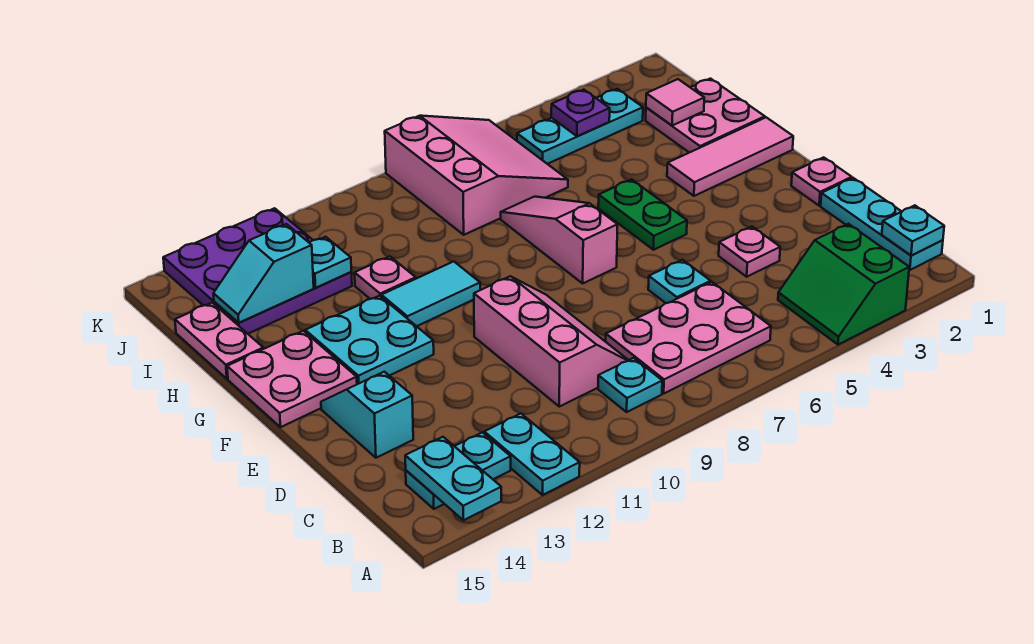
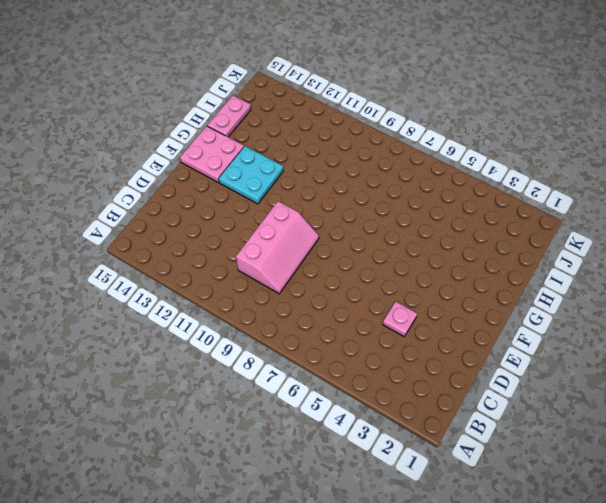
none -> green slope A3:B4 level 1 top 3
none -> cyan plate A12:B12 level 1
none -> cyan plate B1:D1 level 1

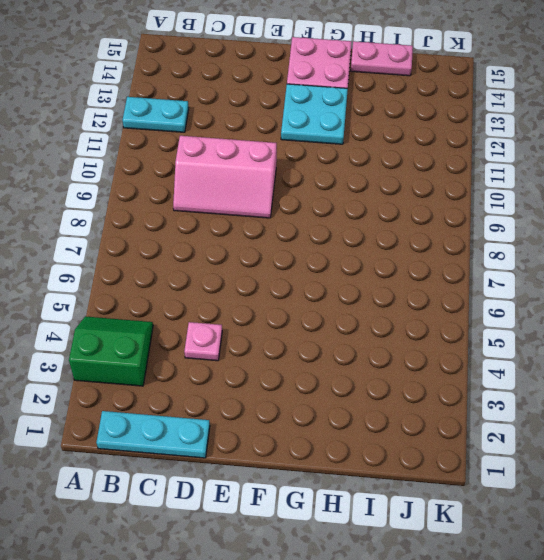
none -> pink plate B6:C8 level 1
none -> cyan plate B9 level 1
none -> cyan plate B13:B14 level 1

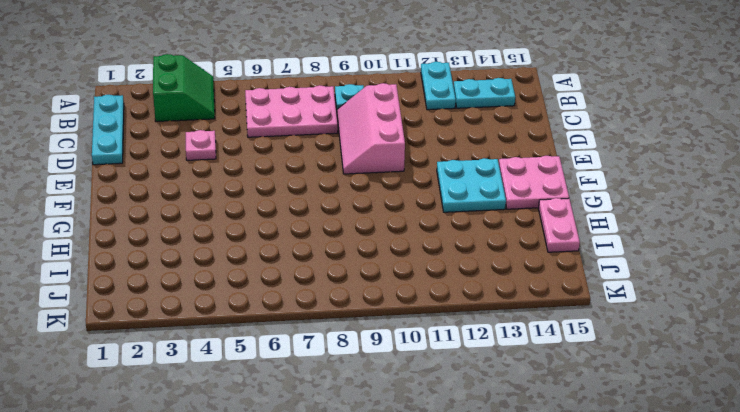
none -> cyan plate D6 level 1
none -> cyan slope D14:E14 level 1 top D
none -> pink plate E1 level 1

